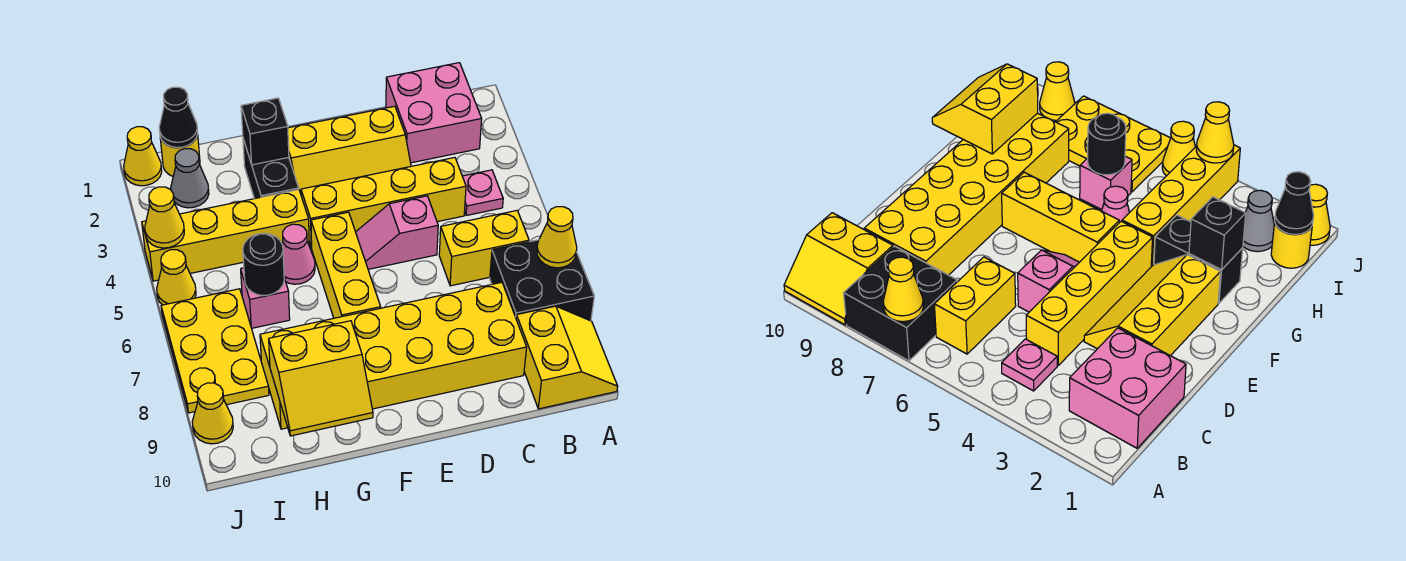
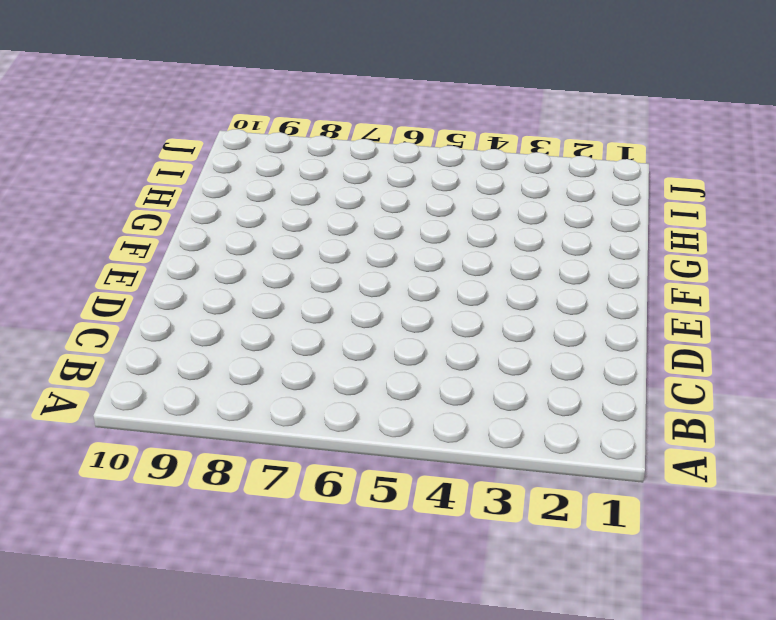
none -> black brick A7:B8 level 1
none -> yellow slope A9:B10 level 1 top B
none -> pink brick B1:C2 level 1

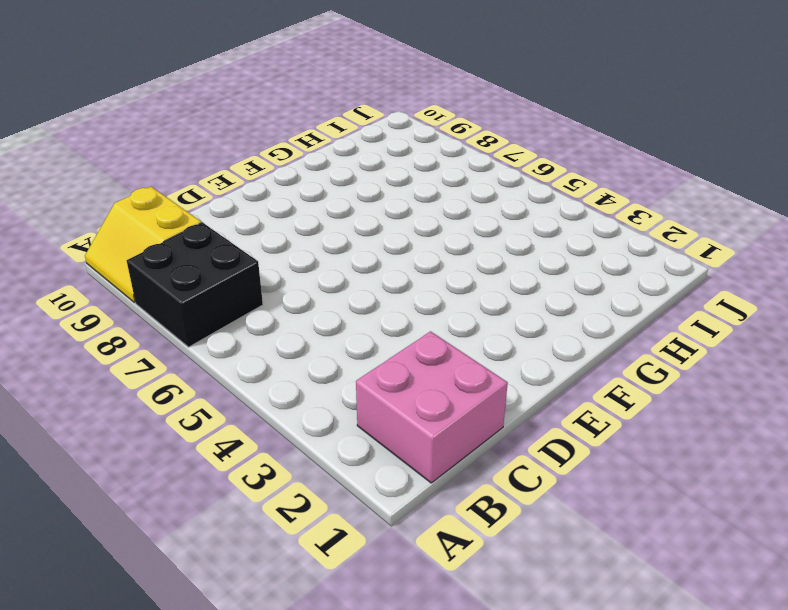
none -> pink plate B4 level 1
none -> yellow brick B6:C6 level 1
none -> yellow brick C4:F4 level 1

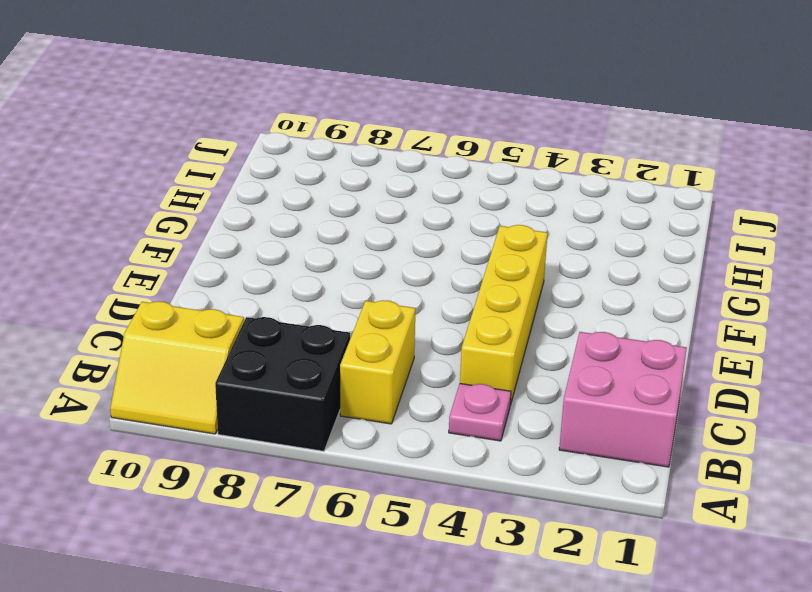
none -> yellow brick C8:H9 level 1
none -> yellow slope D2:F3 level 1 top 2
none -> pink slope D5:E5 level 1 top D

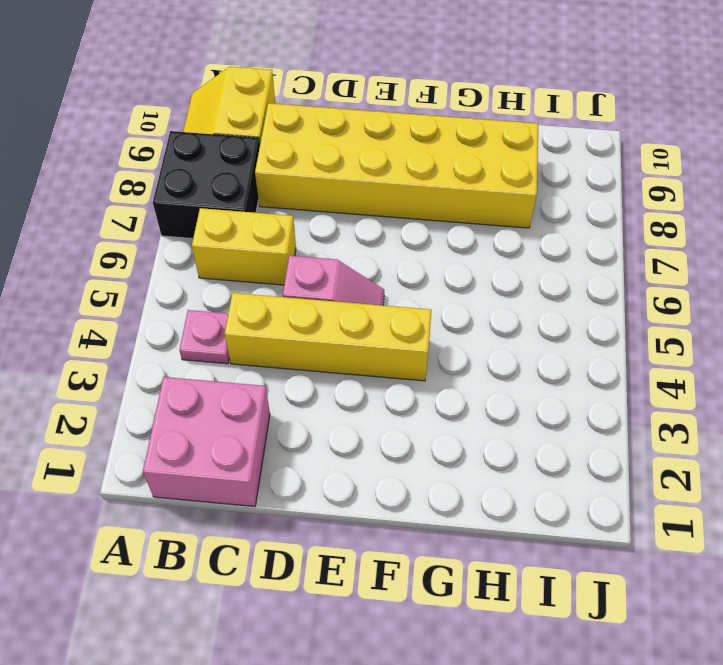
none -> yellow slope D2:F3 level 1 top 2
none -> yellow brick F5:F7 level 1
none -> black brick G2:G3 level 1

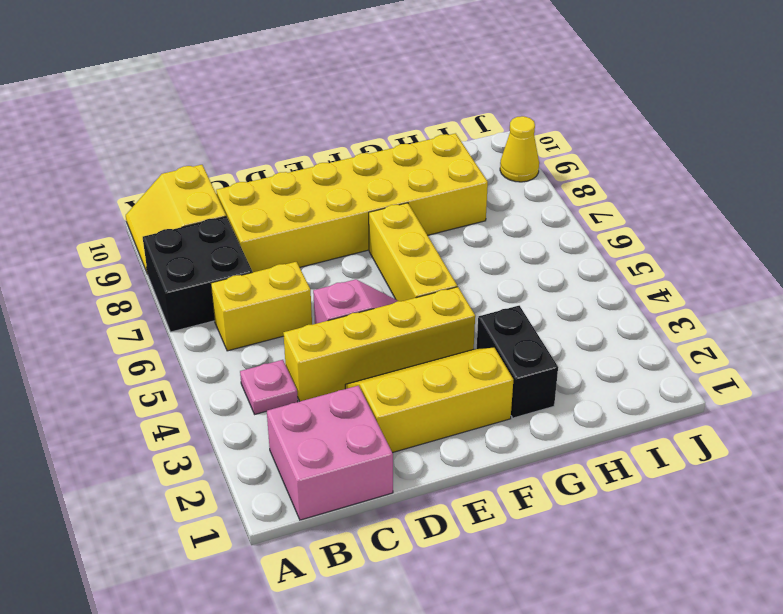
none -> yellow brick G4:J4 level 1
none -> pink cone G5 level 1
none -> pink brick H6 level 1

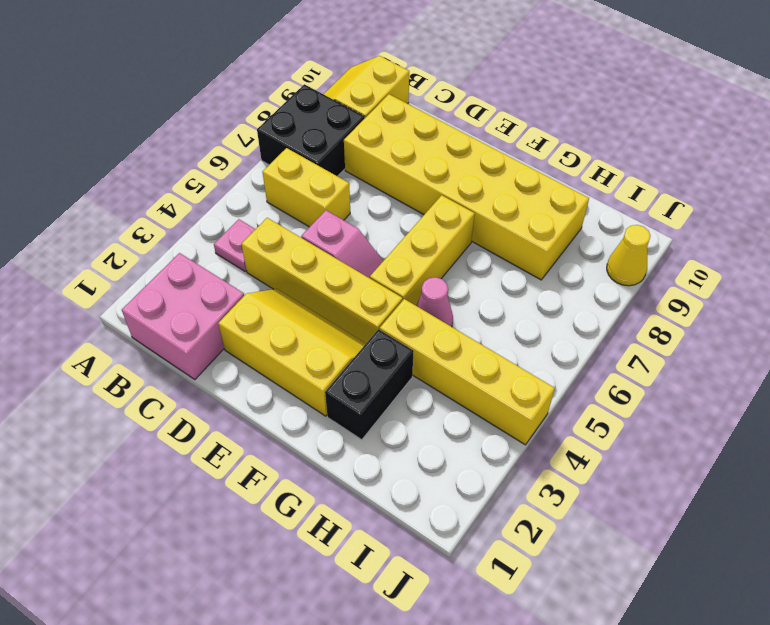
none -> pink brick H6 level 1
none -> yellow round brick I1 level 1
none -> grey cone I2 level 1

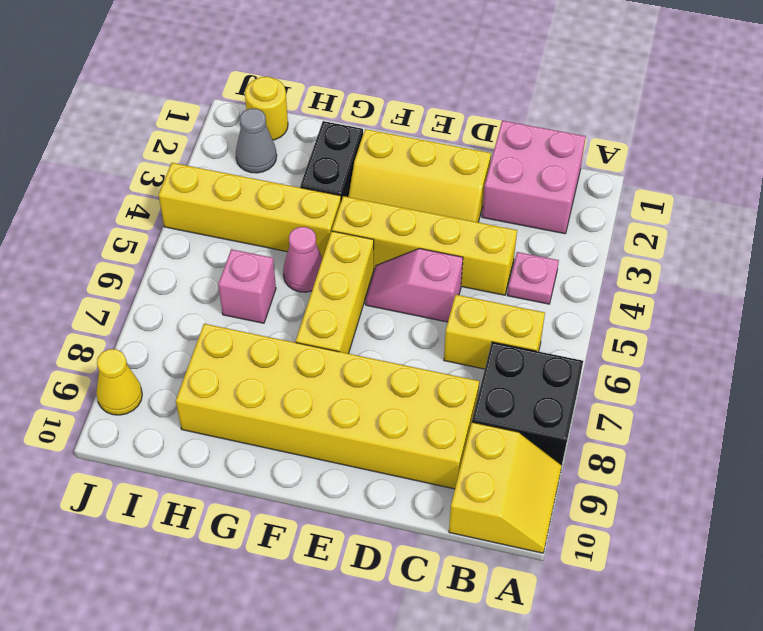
none -> yellow plate I6:J8 level 1
none -> yellow cone J1 level 1
none -> yellow cone J5 level 1

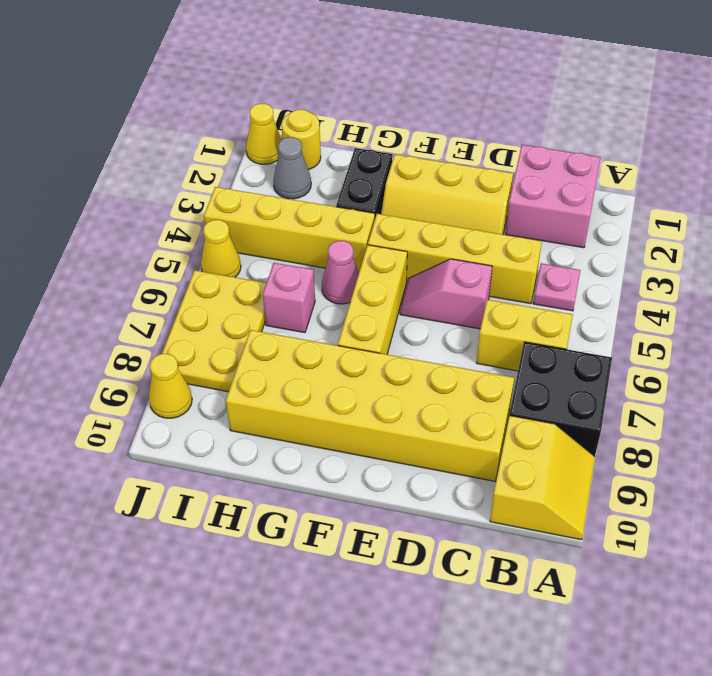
none -> yellow cone A7 level 2
none -> black brick G2 level 2
none -> yellow slope G9:H10 level 2 top 9

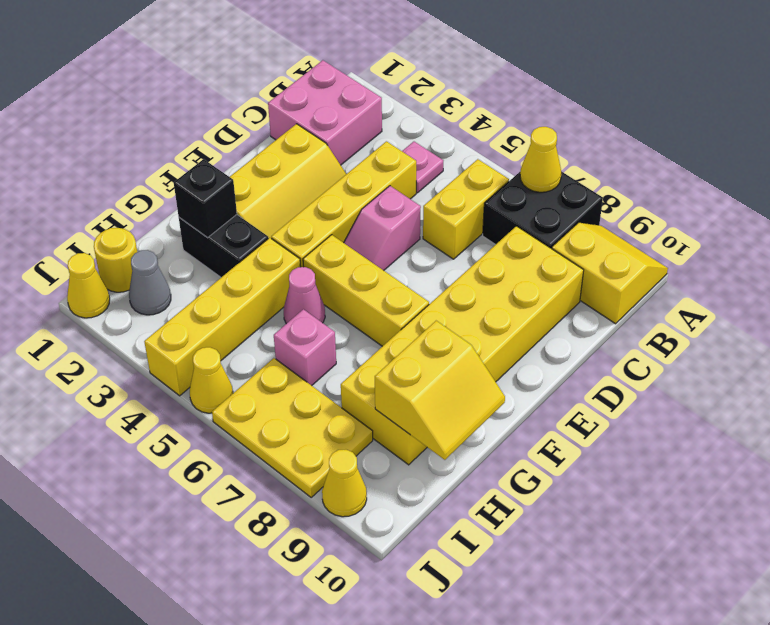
none -> black round brick H6 level 2
none -> black cone I1 level 2
none -> yellow cone J4 level 2

